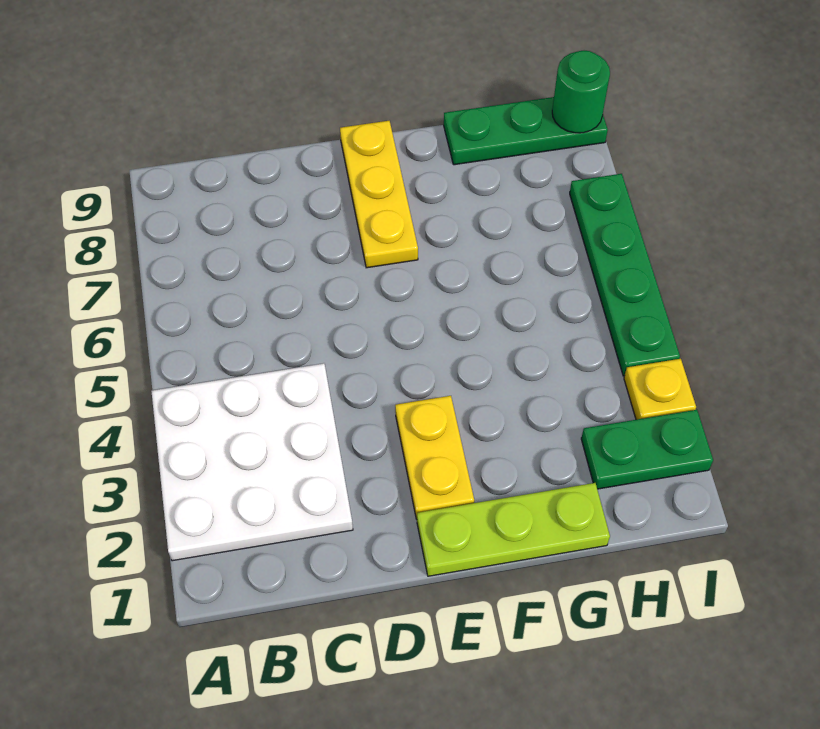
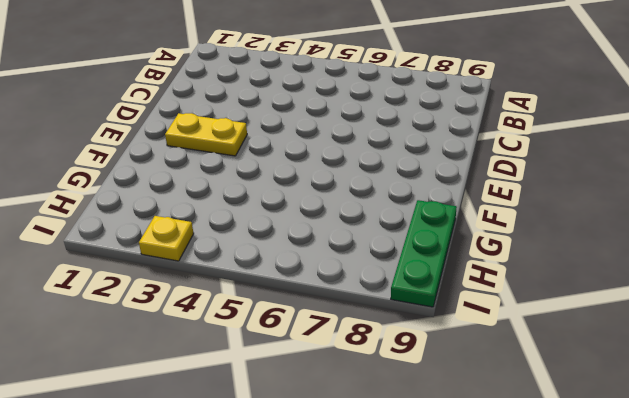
none -> white plate A2:C4 level 1
none -> lime plate E1:G1 level 1

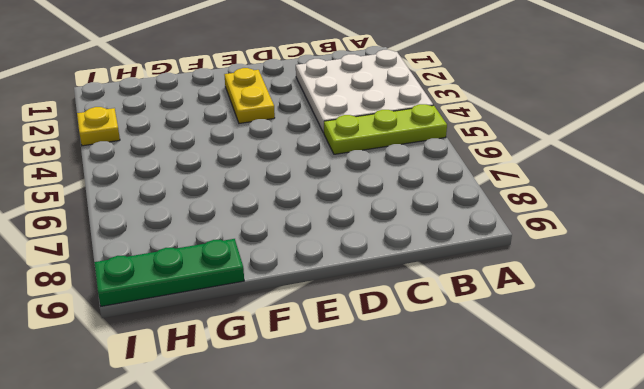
lime plate A5:C5 level 1 -> lime plate E1:G1 level 1
none -> yellow plate E7:E9 level 1
none -> green plate H2:I2 level 1

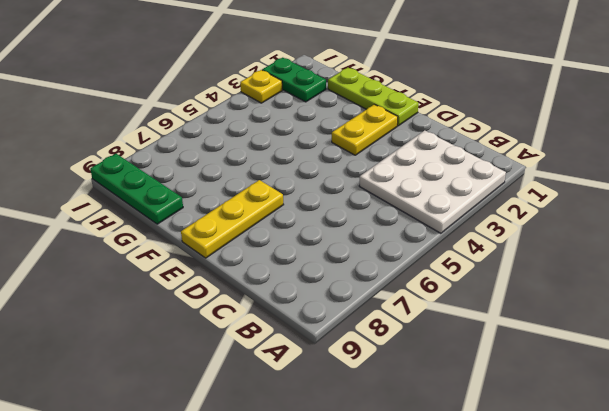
none -> green plate I4:I7 level 1
none -> green round brick I9 level 2

